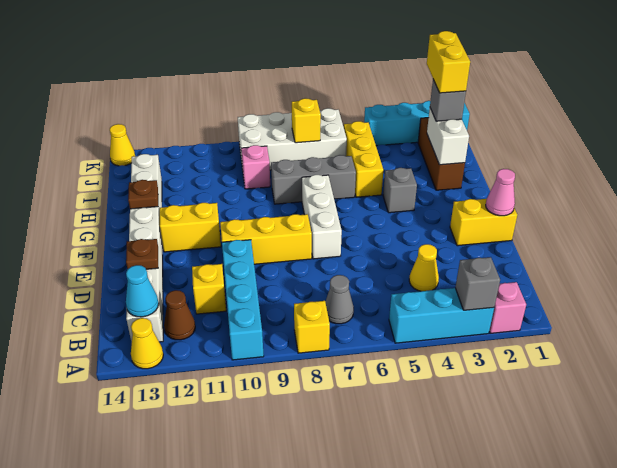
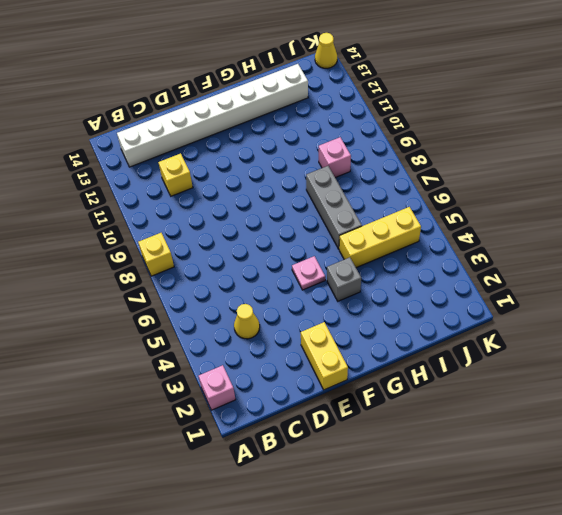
pink plate F5 level 1 -> none
none -> cyan brick A3:A5 level 1
none -> cyan brick A10:D10 level 1
none -> yellow cone A13 level 1
none -> grey cone B7 level 1

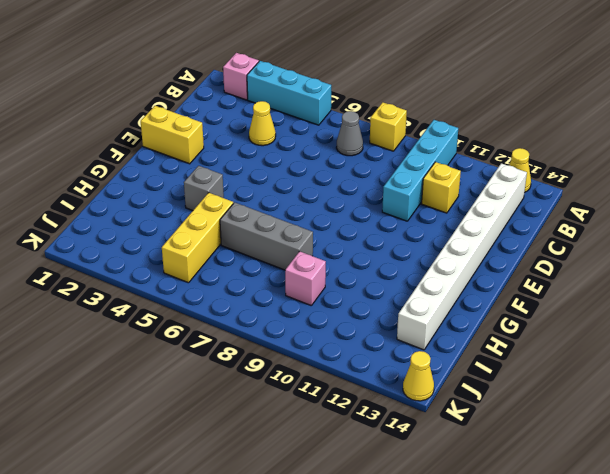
none -> brown cone B12 level 1
none -> white brick E7:G7 level 1
none -> yellow brick E8:E10 level 1
none -> yellow brick F11:F12 level 1

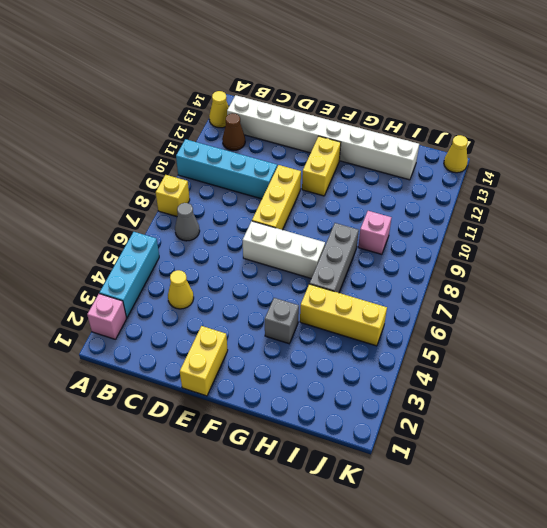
none -> yellow brick C11 level 1
none -> brown brick H2:J2 level 1
none -> white brick J6:K9 level 1
none -> cyan brick K1:K4 level 1

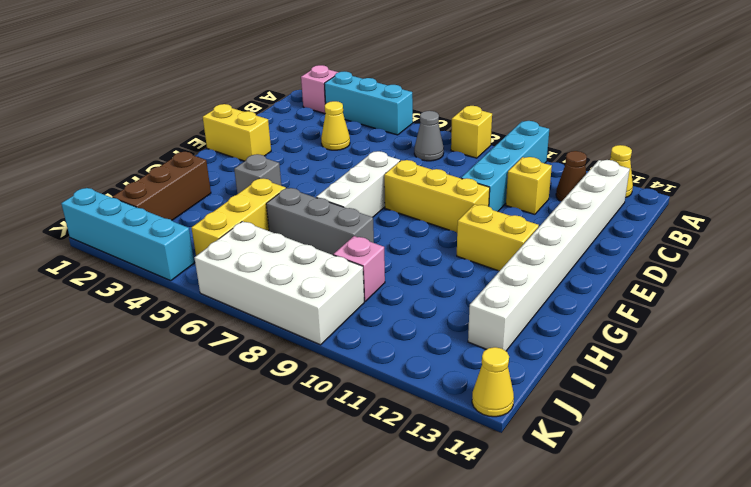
none -> grey brick A3 level 2
none -> cyan cone B13 level 2
none -> brown plate D13 level 2
none -> pink cone E1 level 2

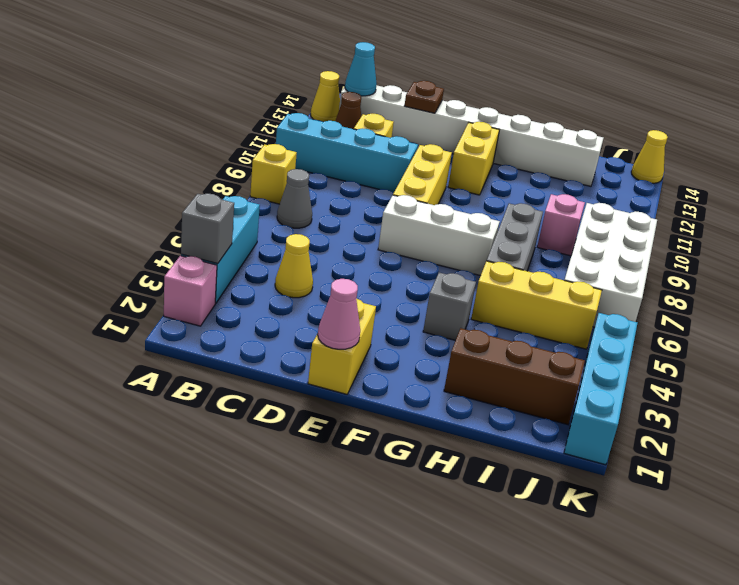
none -> brown plate G13 level 2
none -> white brick H2:I2 level 2
none -> yellow brick J7 level 2
none -> grey brick I2 level 3

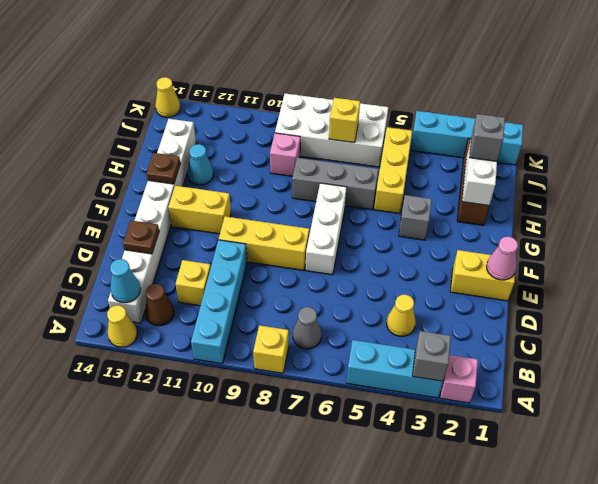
cyan cone H12 level 1 -> none
none -> yellow brick I2:J2 level 4

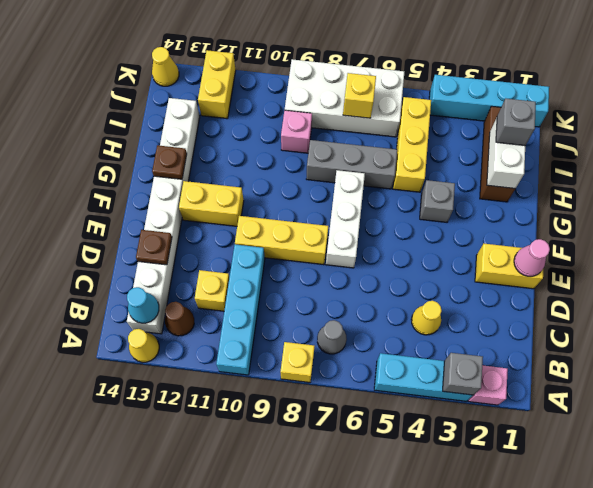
yellow brick J12:K12 level 1 -> yellow brick I2:J2 level 4

